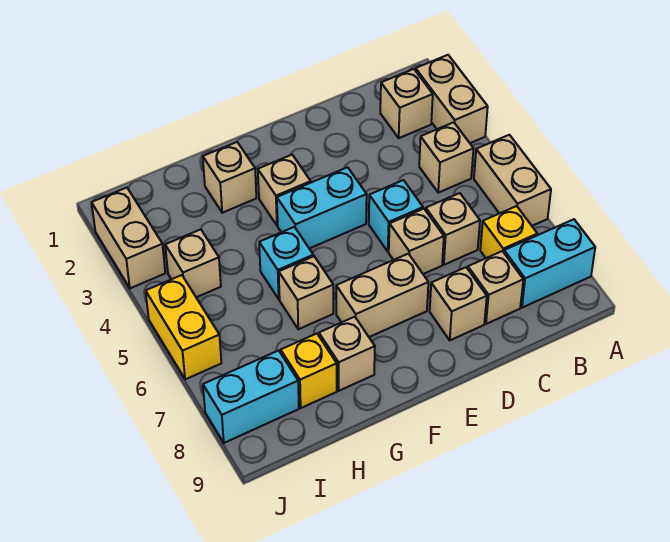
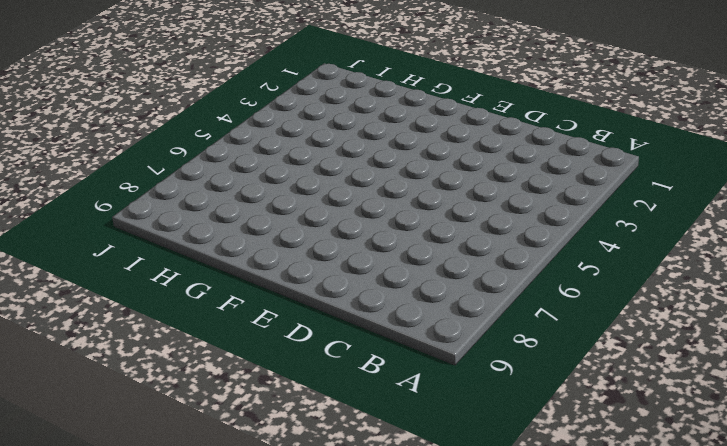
none -> tan brick A2:A3 level 1
none -> tan brick A5:A6 level 1
none -> cyan brick A8:B8 level 1

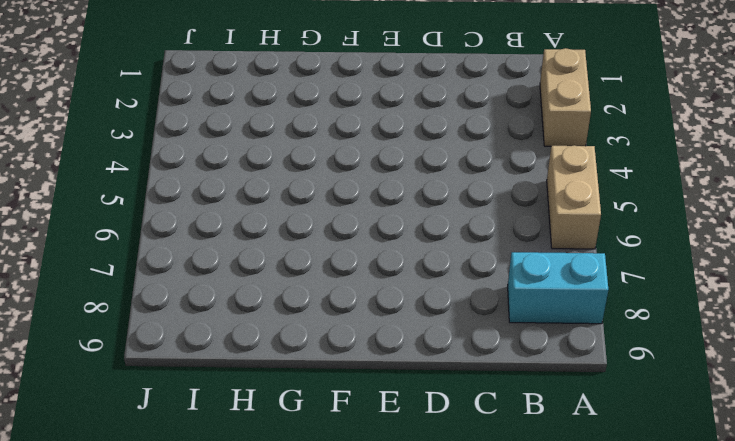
none -> tan brick B2 level 1
none -> tan brick B4 level 1
none -> yellow brick B7 level 1

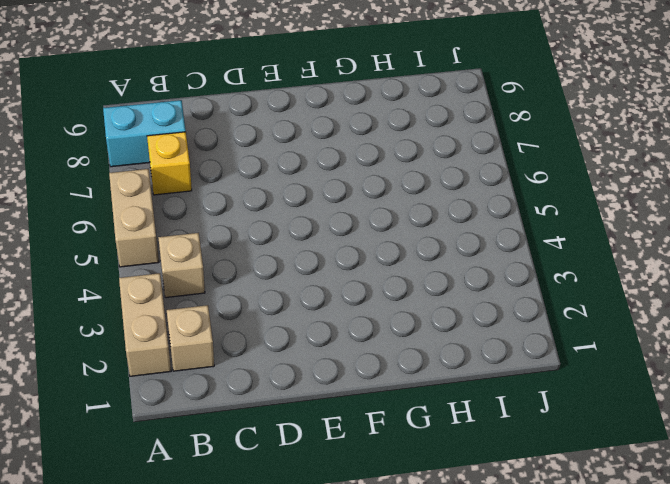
none -> tan brick C6 level 1
none -> tan brick C8 level 1
none -> cyan brick D5 level 1

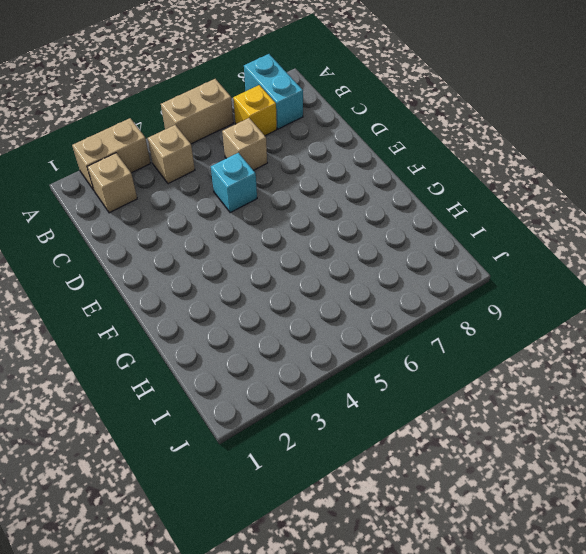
none -> tan brick C8 level 1
none -> tan brick D6 level 1
none -> tan brick D8 level 1

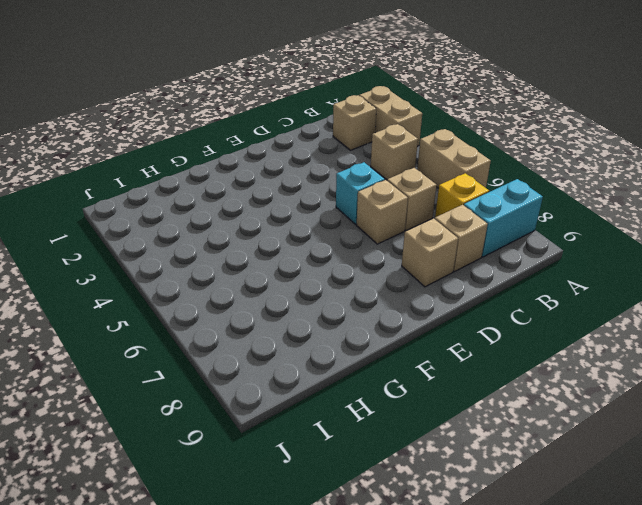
none -> cyan brick E4:F4 level 1
none -> tan brick E7:F7 level 1
none -> tan brick F3 level 1

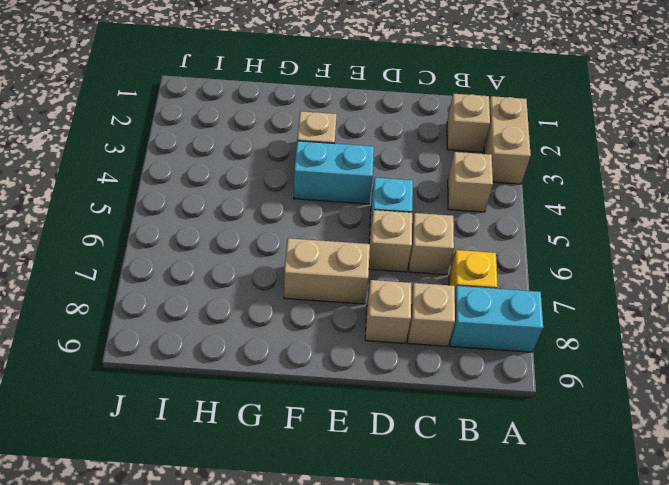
none -> tan brick A5:A6 level 1
none -> tan brick G2 level 1
none -> cyan brick G5 level 1

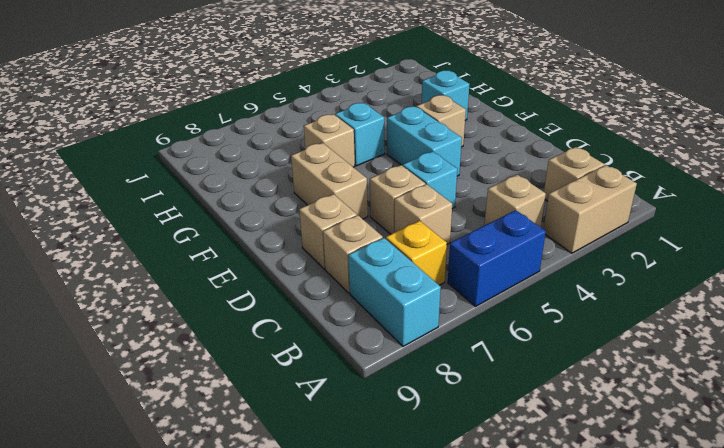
blue brick A5:A6 level 1 -> tan brick A5:A6 level 1
cyan brick G2 level 1 -> tan brick G2 level 1
none -> tan brick G8 level 1
none -> yellow brick H8 level 1
none -> tan brick I4 level 1

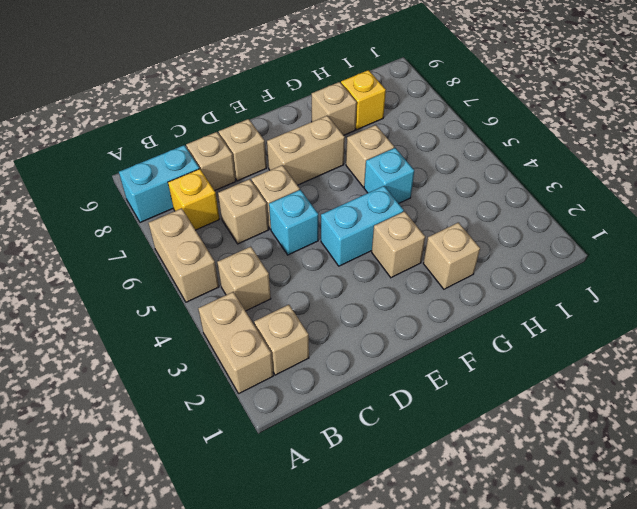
none -> tan brick I4 level 1
none -> cyan brick I8:J8 level 1
none -> tan brick J2:J3 level 1

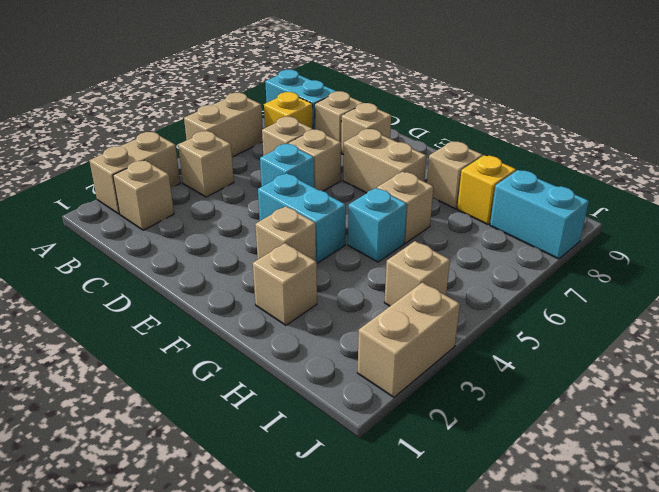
none -> yellow brick J5:J6 level 1

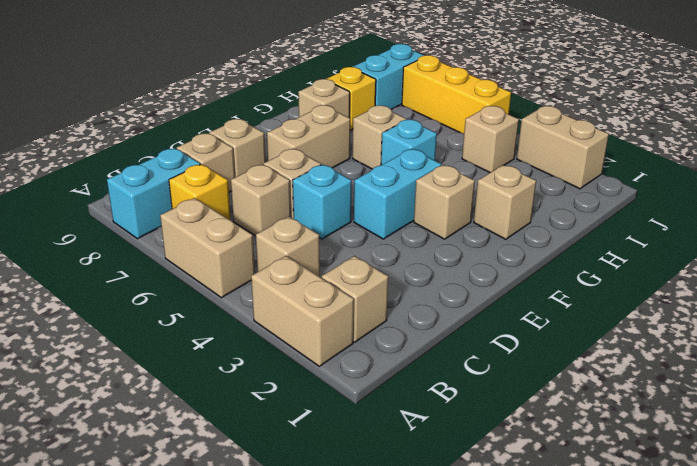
yellow brick J5:J7 level 1 -> yellow brick J5:J6 level 1

